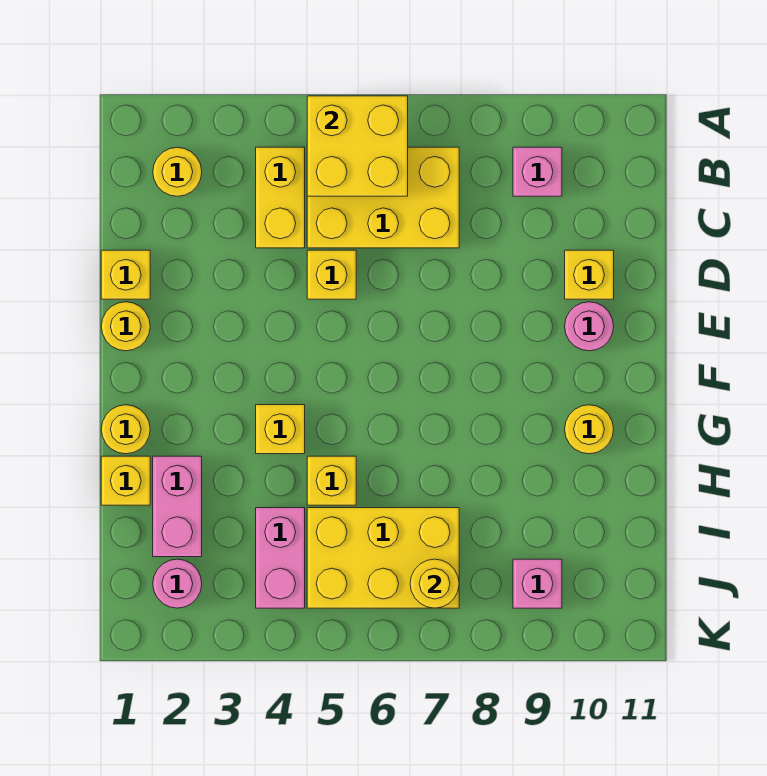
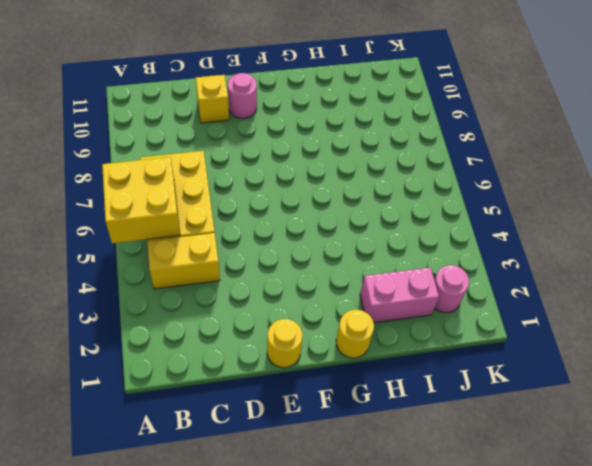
none -> yellow round brick B2 level 1
none -> pink brick B9 level 1
none -> yellow brick D1 level 1

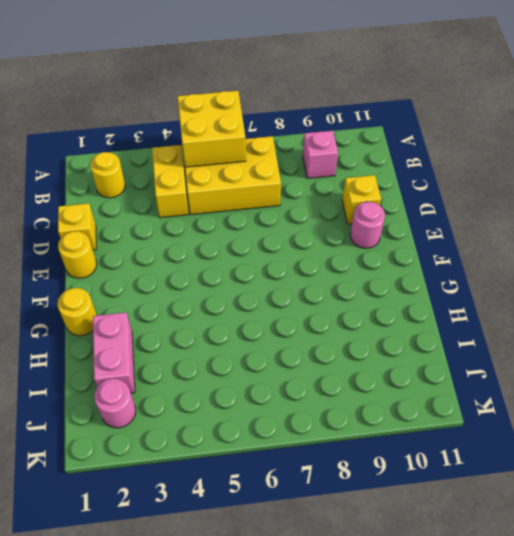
none -> yellow brick D5 level 1
none -> yellow brick G4 level 1
none -> yellow round brick G10 level 1

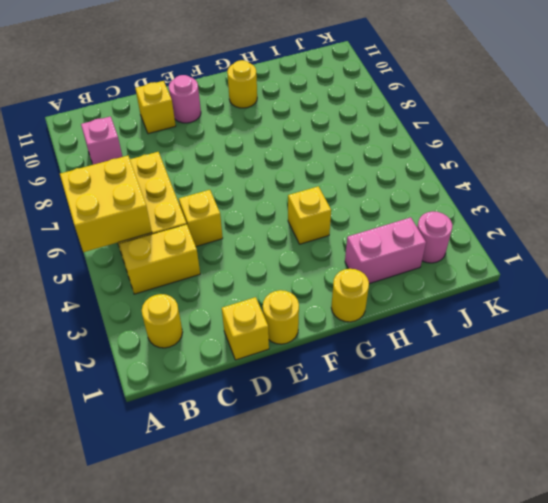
none -> yellow brick H1 level 1
none -> yellow brick H5 level 1
none -> pink brick I4:J4 level 1

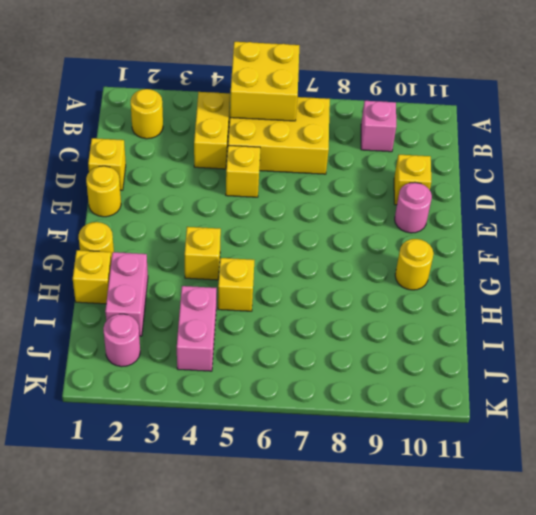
none -> yellow brick I5:J7 level 1
none -> pink brick J9 level 1
none -> yellow round brick J7 level 2

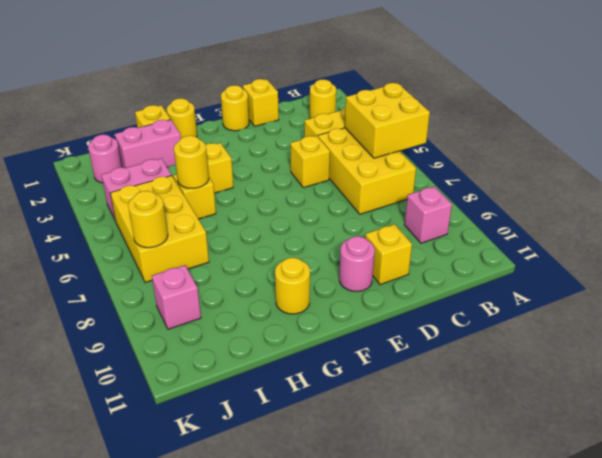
yellow round brick H5 level 2 -> none

